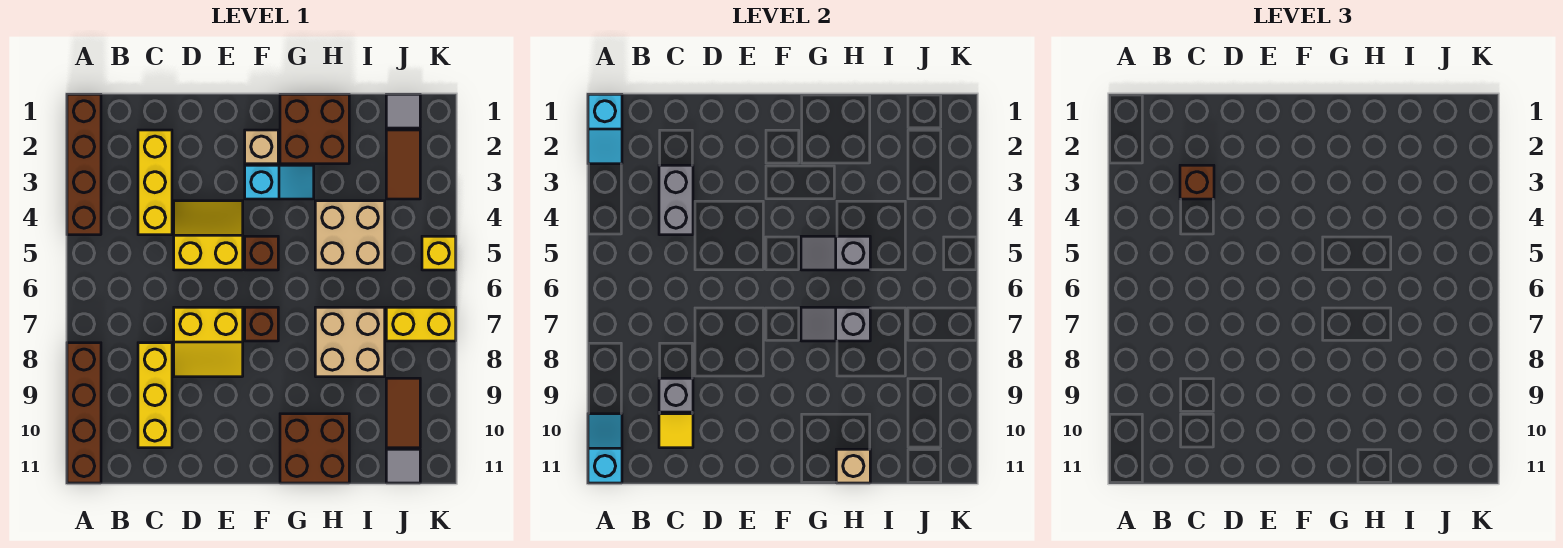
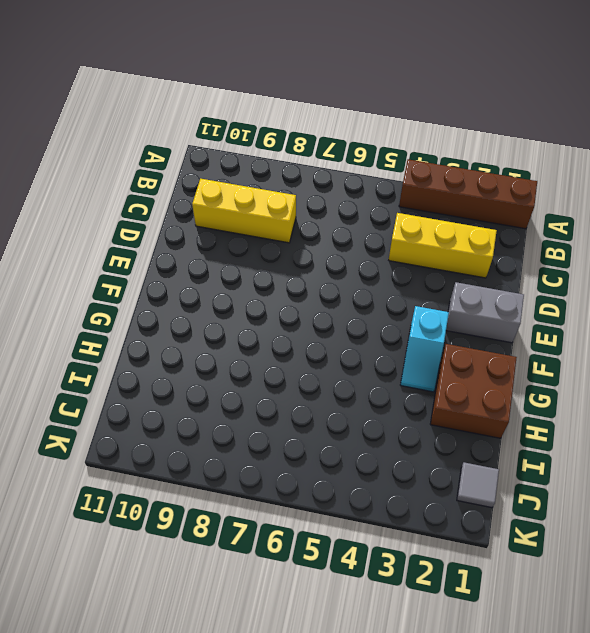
grey brick E1:E2 level 1 -> grey brick C3:C4 level 2
none -> brown brick A8:A11 level 1
none -> yellow slope D4:E5 level 1 top 5
none -> yellow slope D7:E8 level 1 top 7

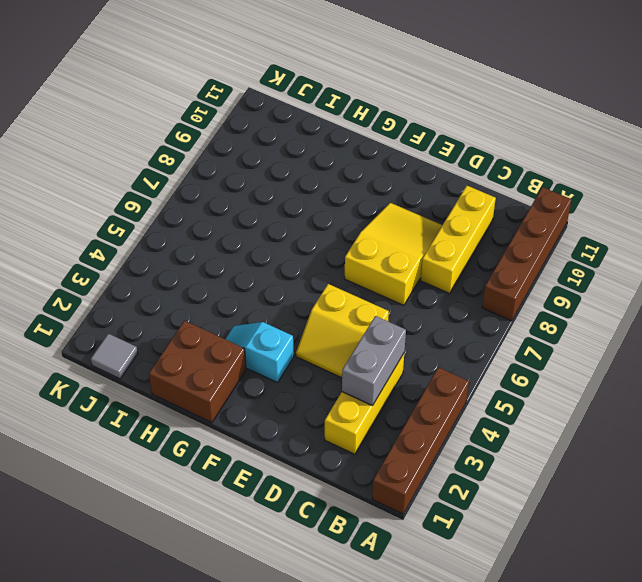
yellow slope D7:E9 level 1 top 7 -> yellow slope D7:E8 level 1 top 7
none -> tan brick F2 level 1
none -> brown brick F5 level 1
none -> brown brick F7 level 1

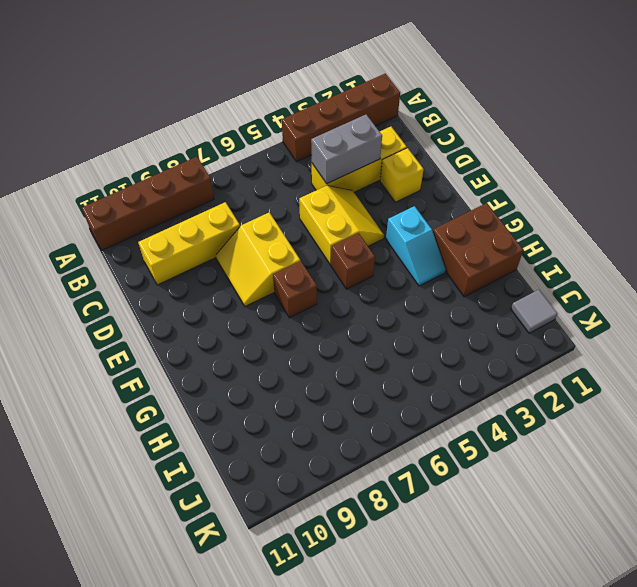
yellow brick D2 level 1 -> yellow brick K5 level 1
none -> tan brick F2 level 1
none -> brown brick G10:H11 level 1
none -> tan brick H4:I5 level 1

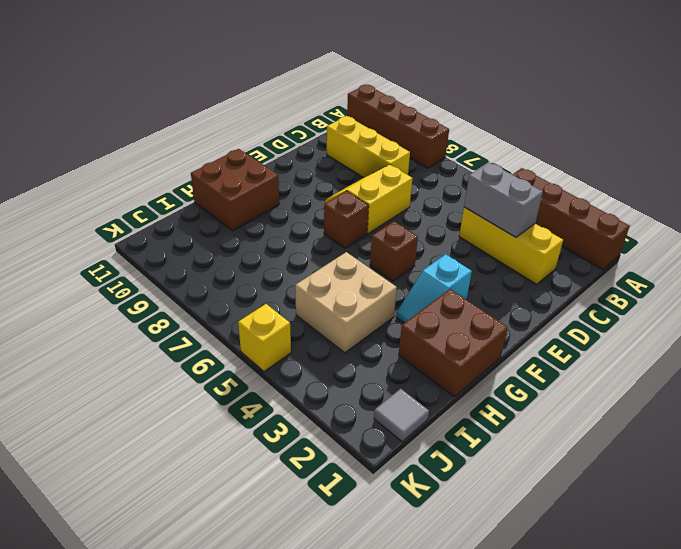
none -> yellow slope D4:E5 level 1 top 5
none -> tan brick F2 level 1
none -> tan brick H7:I8 level 1

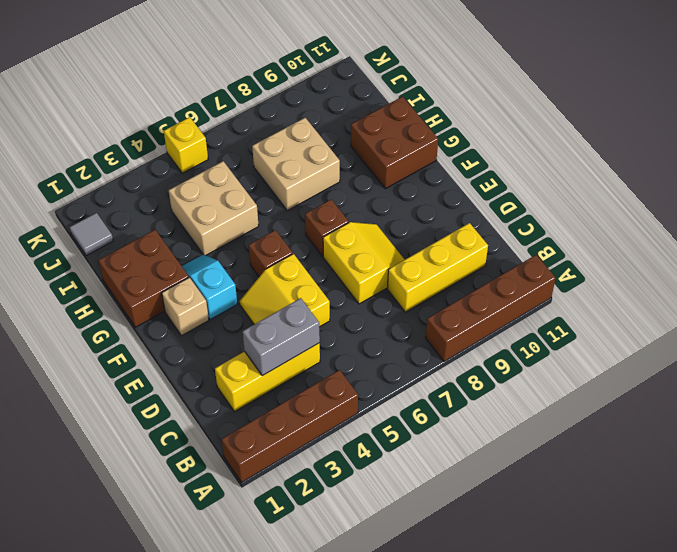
none -> brown tile J2:J3 level 1
none -> yellow brick J7:K7 level 1
none -> brown tile J9:J10 level 1

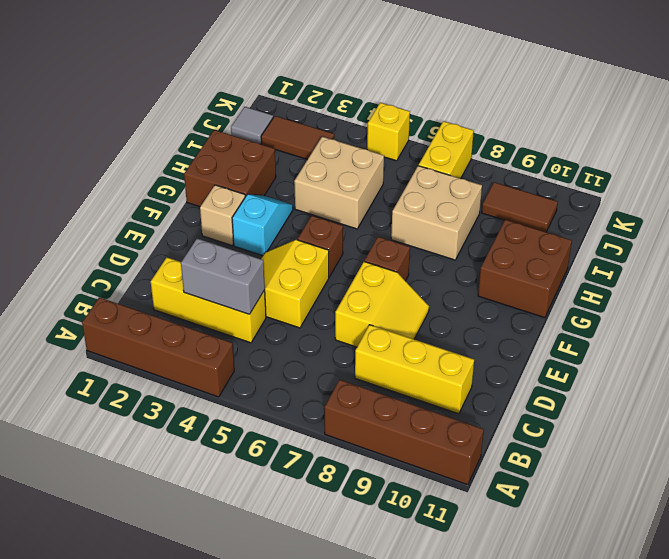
none -> grey tile J11 level 1
none -> cyan slope A1:A2 level 2 top 1
none -> cyan slope A10:A11 level 2 top 11

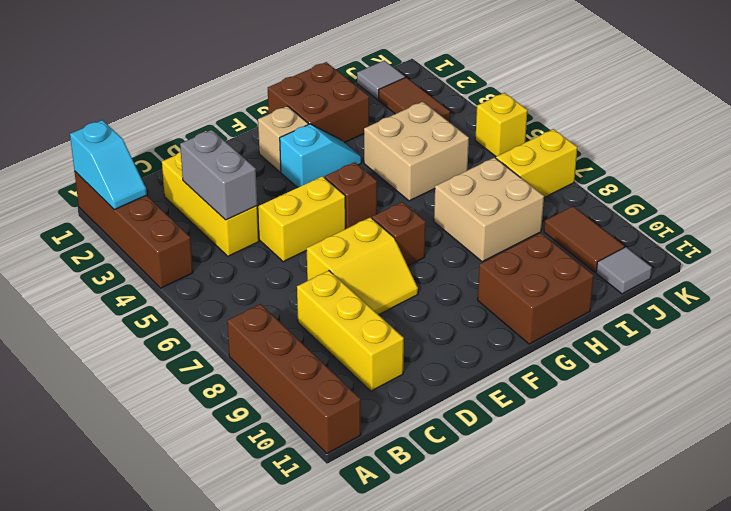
none -> cyan slope A10:A11 level 2 top 11
none -> grey brick C9 level 2
none -> yellow tile C10 level 2

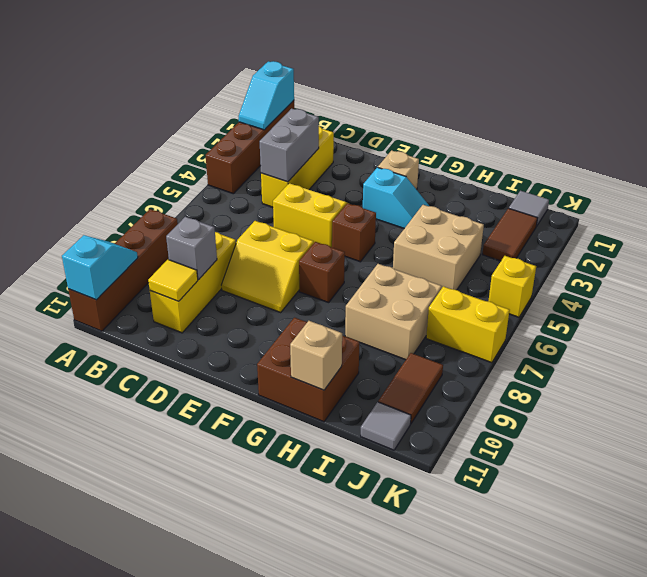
none -> brown brick G1:H2 level 1
none -> grey slope G5:H5 level 2 top H
none -> grey slope G7:H7 level 2 top H

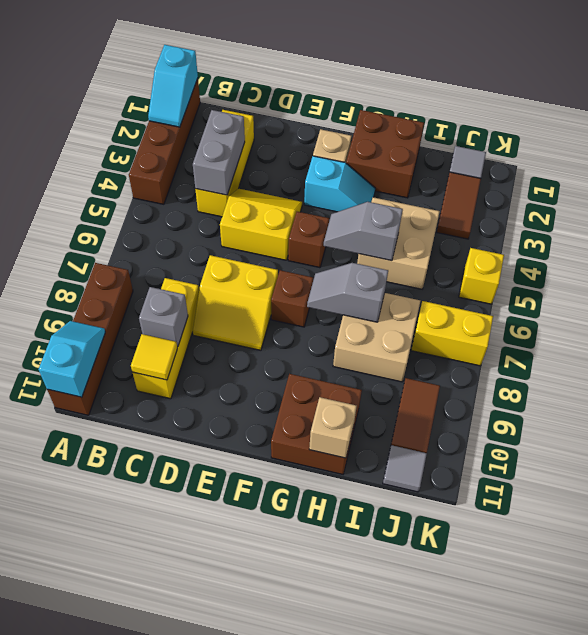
none -> brown brick C3 level 3

